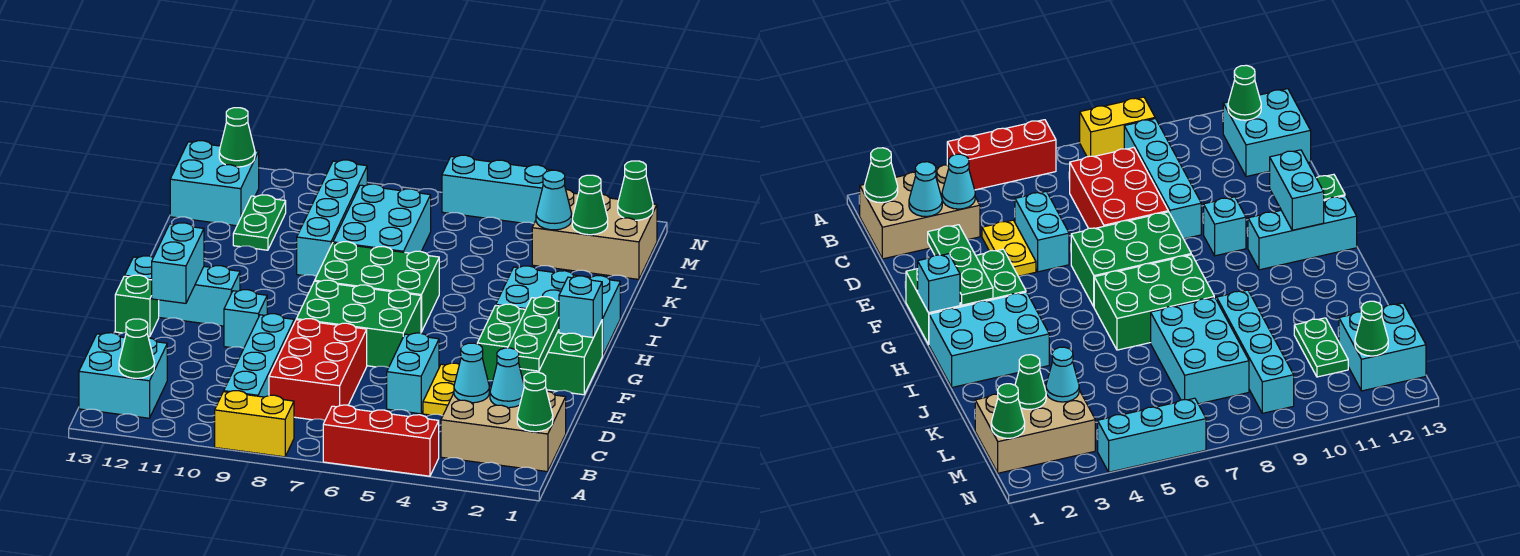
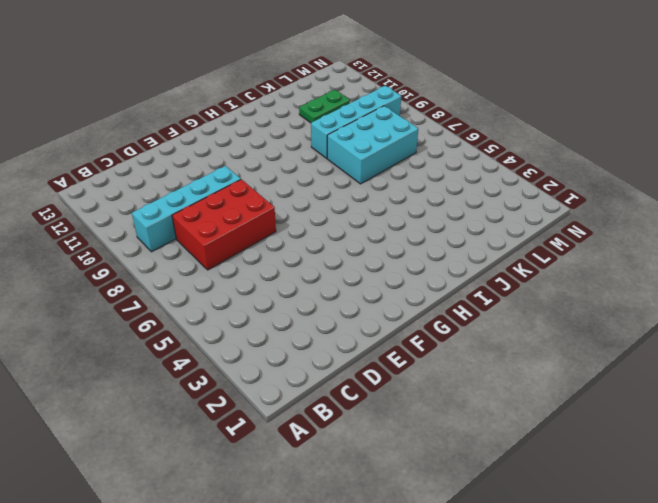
none -> red brick A4:A6 level 1
none -> yellow brick A8:A9 level 1
none -> tan brick B1:C3 level 1
none -> cyan brick B12:C13 level 1

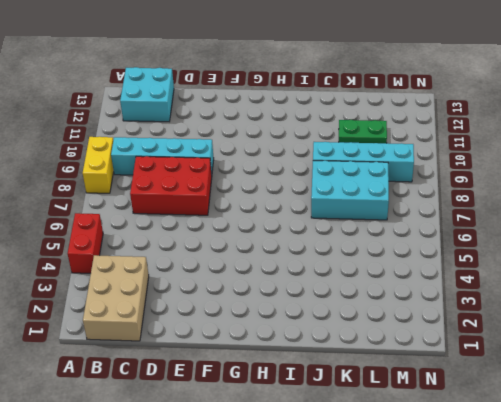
red brick A4:A5 level 1 -> red brick A4:A6 level 1
none -> yellow plate D4:E4 level 1
none -> cyan brick D5:E5 level 1
none -> green brick F1:G3 level 1
none -> green brick F6:G8 level 1

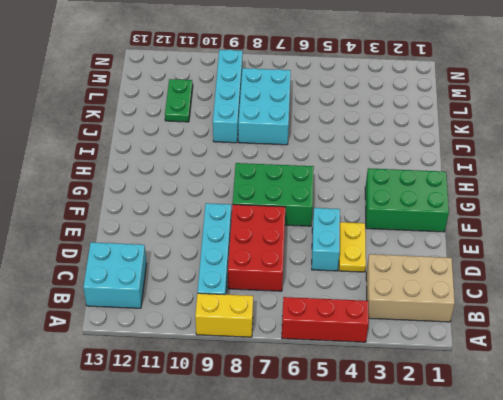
none -> cyan brick F10 level 1
none -> green brick F13 level 1
none -> cyan brick G11:G13 level 1
none -> cyan brick H1:I3 level 1

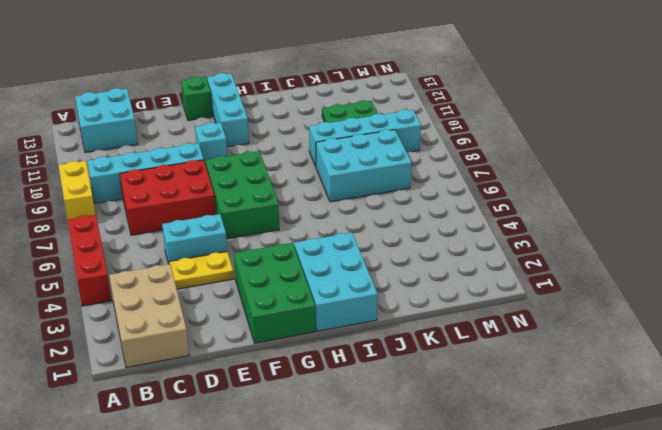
none -> green brick H6:I8 level 1
none -> tan brick L1:M3 level 1
none -> cyan brick L12:M13 level 1
none -> cyan brick N4:N6 level 1

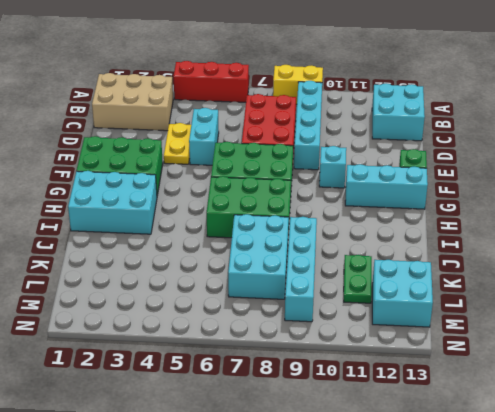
none -> tan brick L1:M3 level 1
none -> cyan brick N4:N6 level 1
none -> green cone B1 level 2
none -> green cone B12 level 2

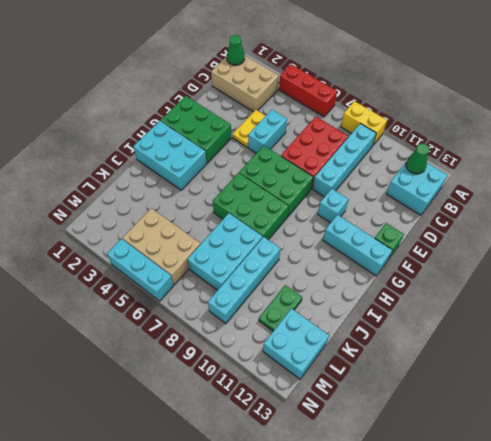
tan brick L4:M6 level 1 -> tan brick L1:M3 level 1
none -> cyan cone C2 level 2
none -> cyan cone C3 level 2
none -> green plate E2:G2 level 2
none -> cyan brick F12:G12 level 2

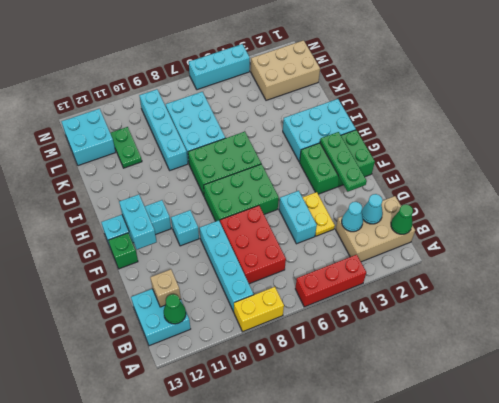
tan brick C12 level 2 -> none
none -> cyan brick G1 level 2
none -> green cone L2 level 2
none -> cyan cone L3 level 2
none -> green cone M1 level 2

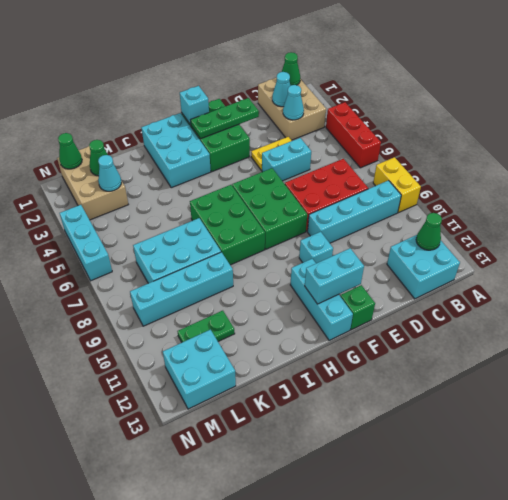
none -> green cone M12 level 2

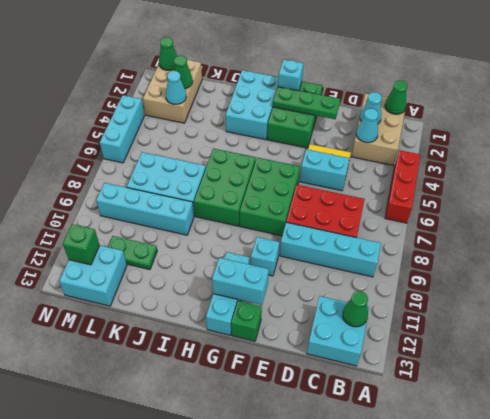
green brick M12 level 2 -> green cone M12 level 2
none -> yellow brick A8:A9 level 1

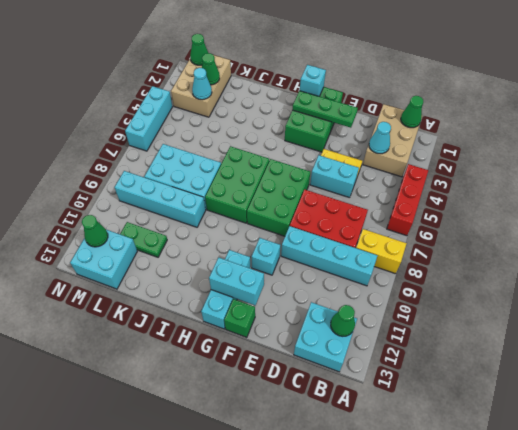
yellow brick A8:B8 level 1 -> yellow brick A8:A9 level 1
none -> cyan brick H1:I3 level 1
none -> cyan cone C2 level 2

